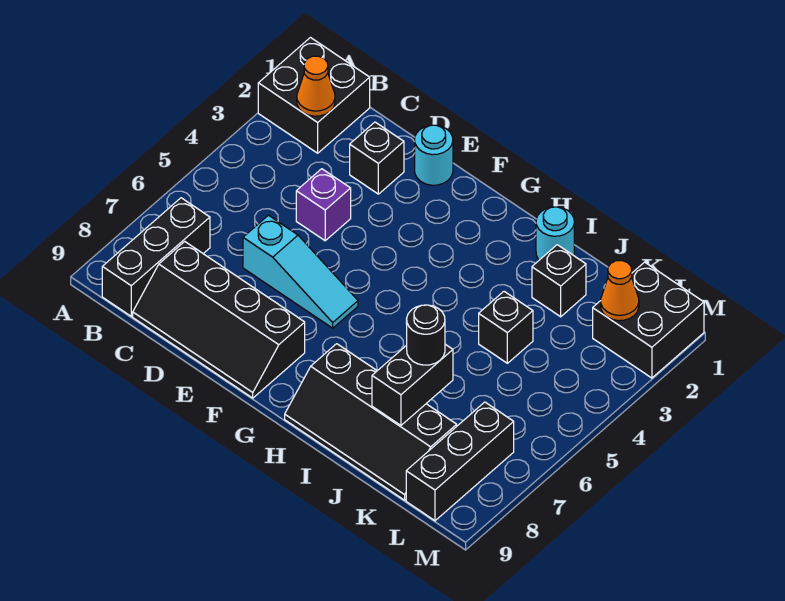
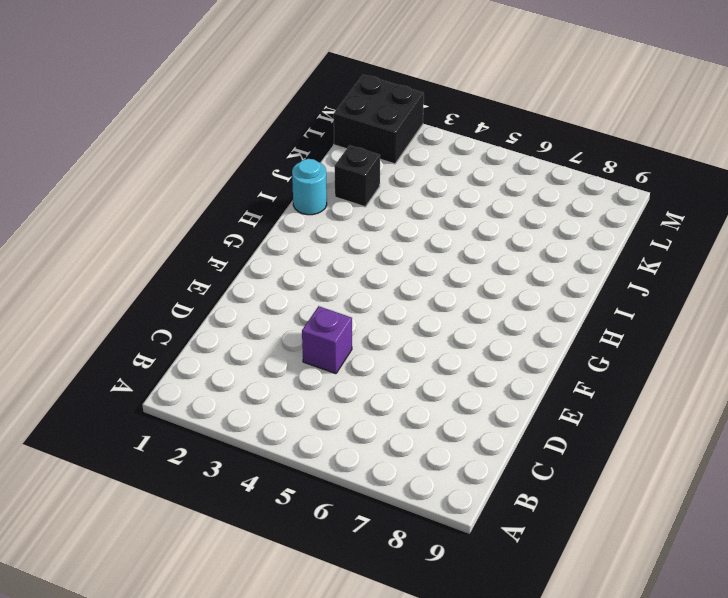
none -> black brick A1:B2 level 1
none -> black brick B7:B9 level 1
none -> black slope C8:F9 level 1 top 8

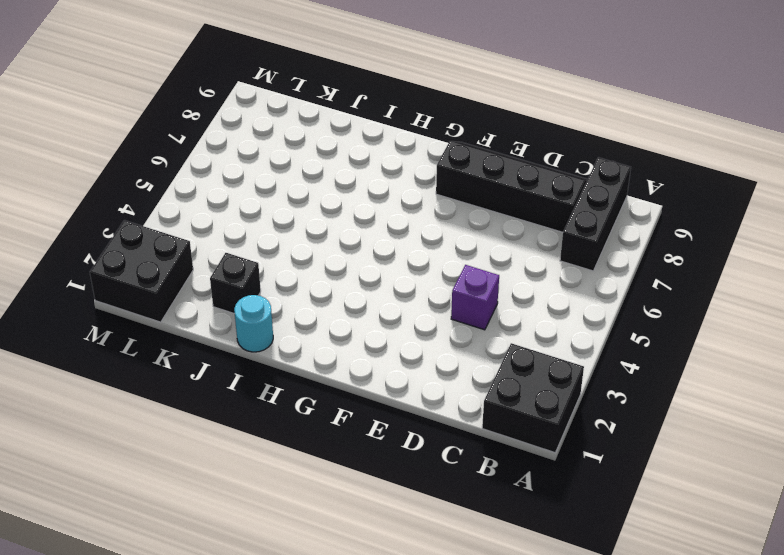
none -> black brick D2 level 1
none -> cyan slope D6:F6 level 1 top D
none -> cyan round brick E1 level 1

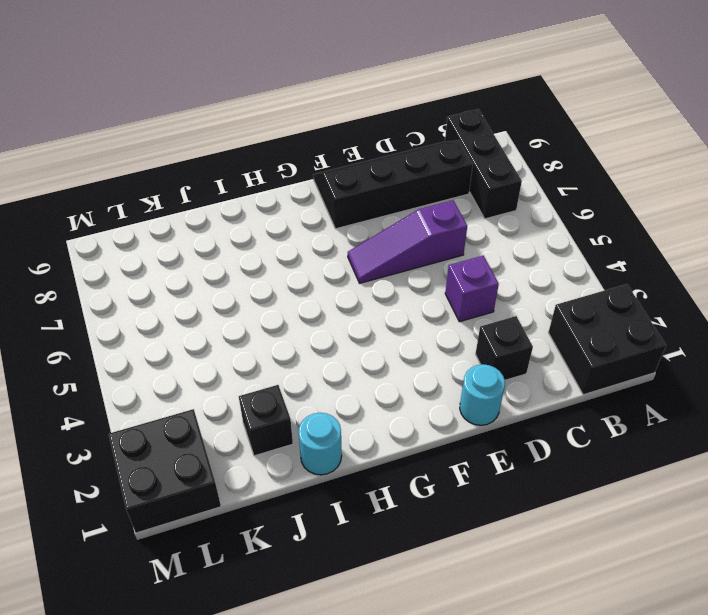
purple slope D6:F6 level 1 top D -> cyan slope D6:F6 level 1 top D
none -> black slope H8:K9 level 1 top 8
none -> black brick J4 level 1
none -> black brick L7:L9 level 1

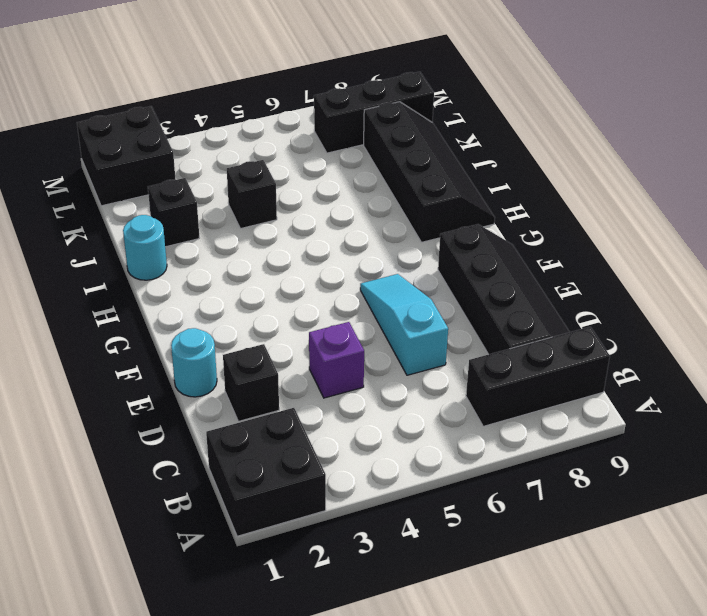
none -> orange cone B2 level 2
none -> black brick J7:J8 level 2
none -> orange cone L2 level 2

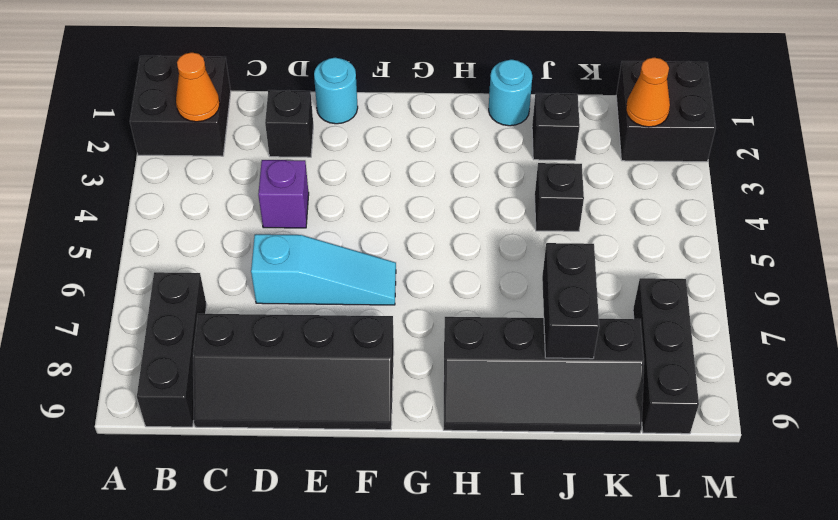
none -> black round brick J7 level 3

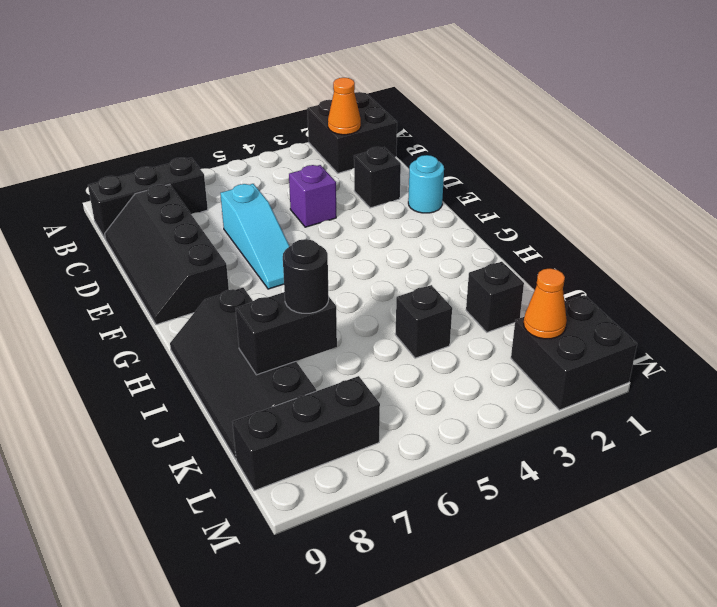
none -> cyan round brick I1 level 1

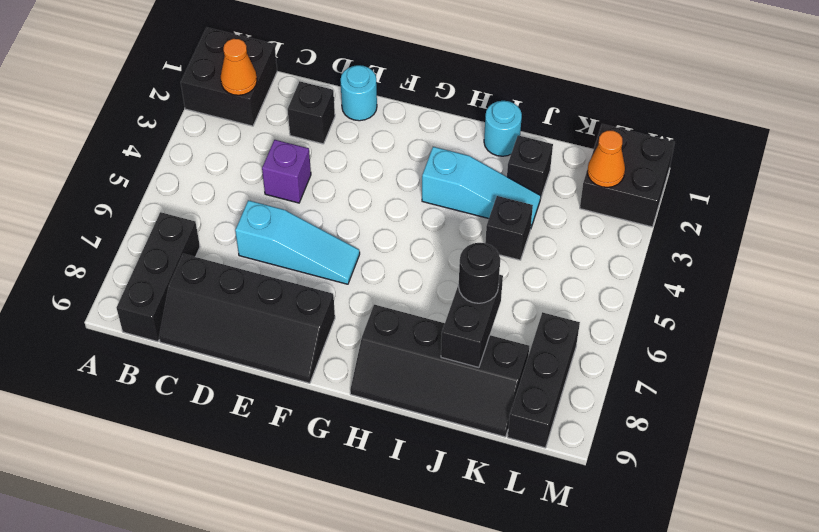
cyan slope H3:J3 level 1 top H -> none

